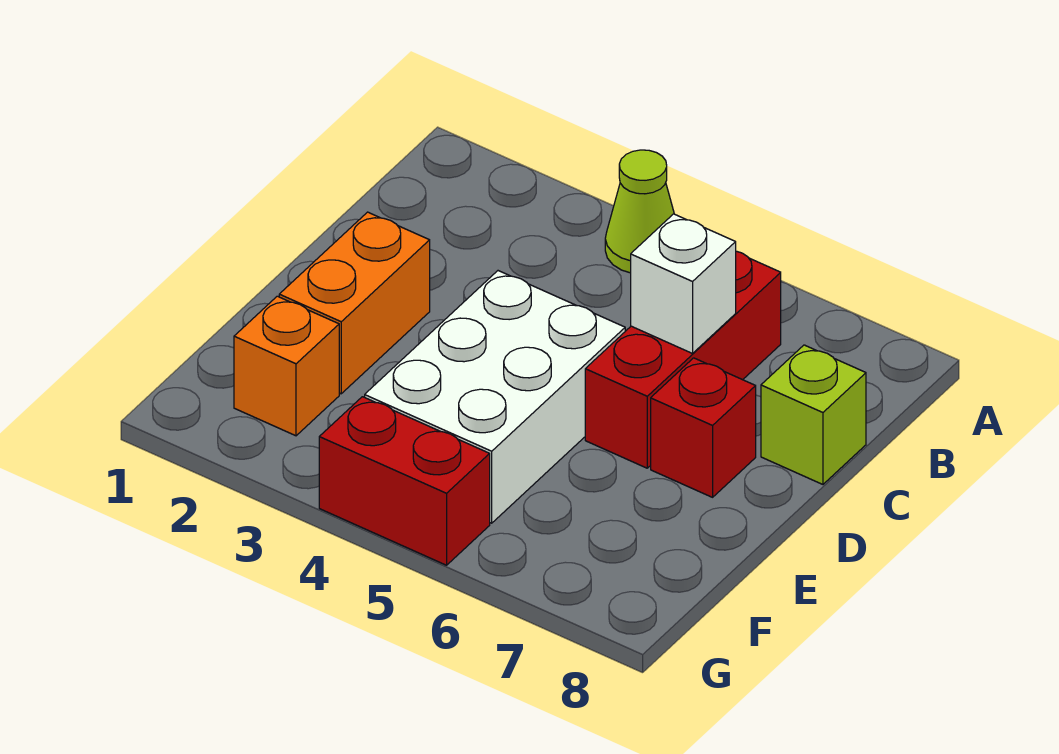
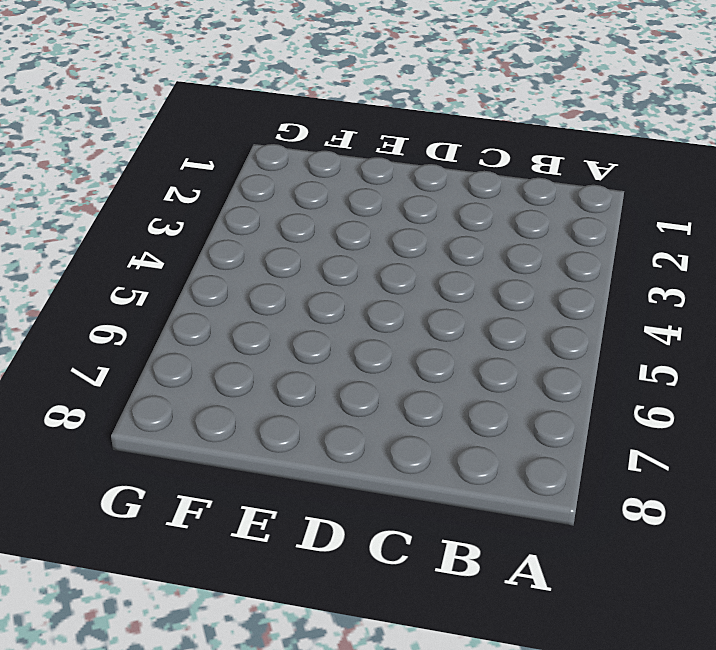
none -> lime cone A4 level 1
none -> red brick B6:D6 level 1

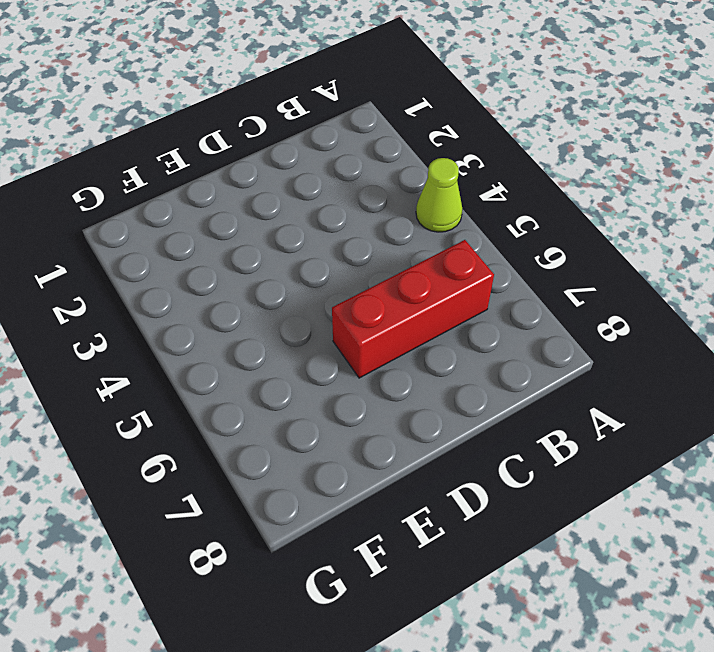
none -> lime brick C8 level 1
none -> orange brick D2:E2 level 1

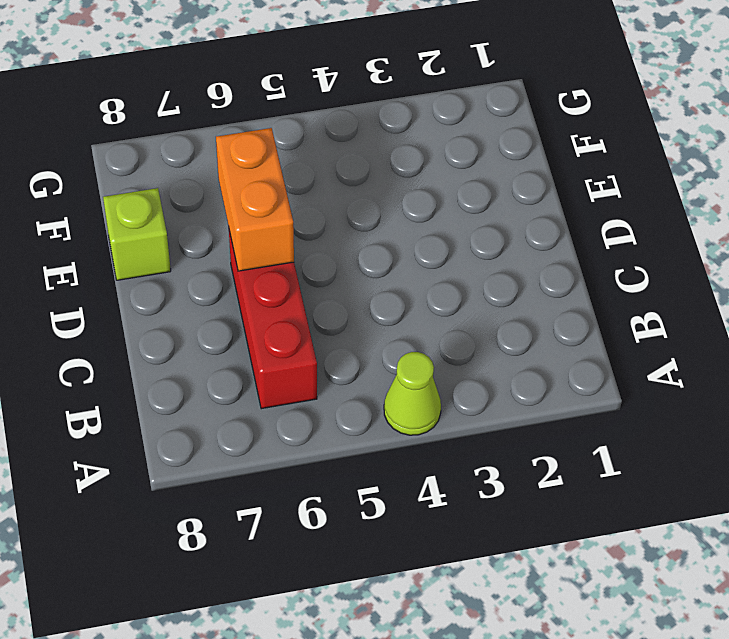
orange brick D6:E6 level 2 -> orange brick D2:E2 level 1
lime brick E8 level 1 -> lime brick C8 level 1
none -> white brick D4:F5 level 1
none -> red brick D7 level 1

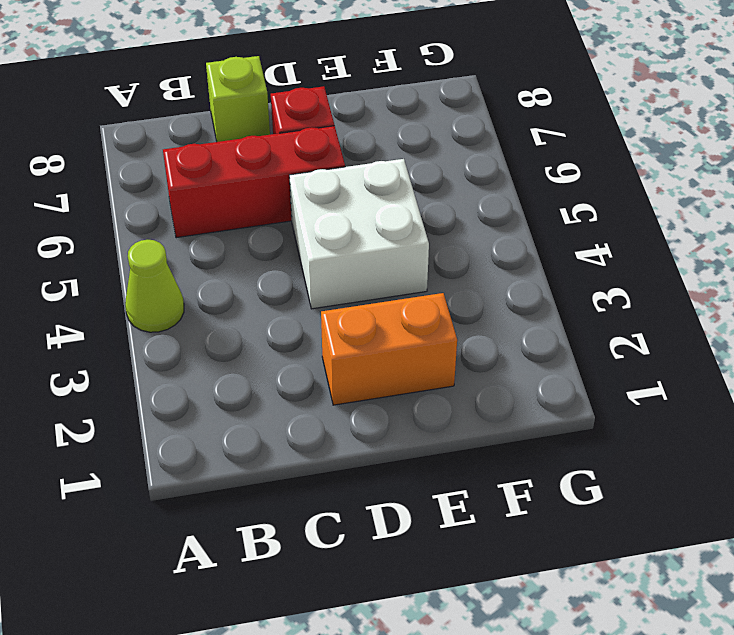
white brick D4:E5 level 1 -> white brick D4:F5 level 1
none -> orange brick F2 level 1
none -> red brick G4:G5 level 1

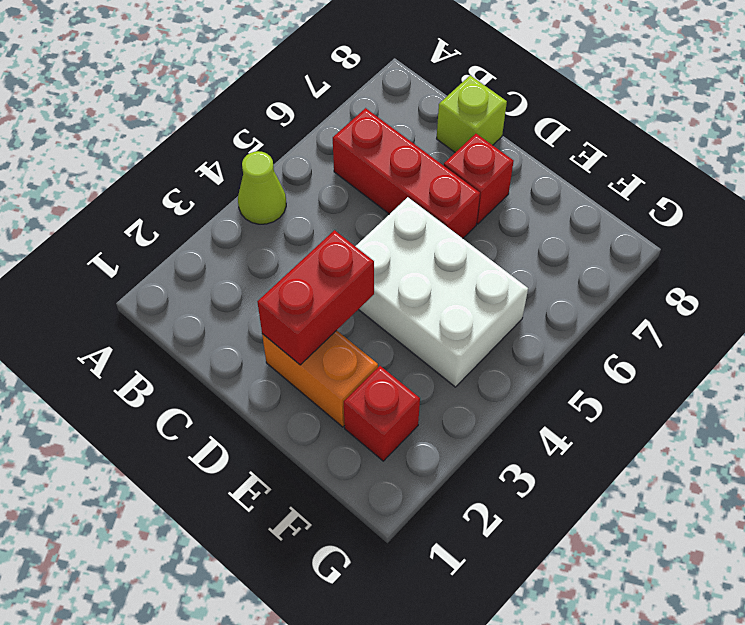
red brick D2:D3 level 2 -> red brick G4:G5 level 1
red brick F2 level 1 -> orange brick F2 level 1
none -> white brick C6 level 2

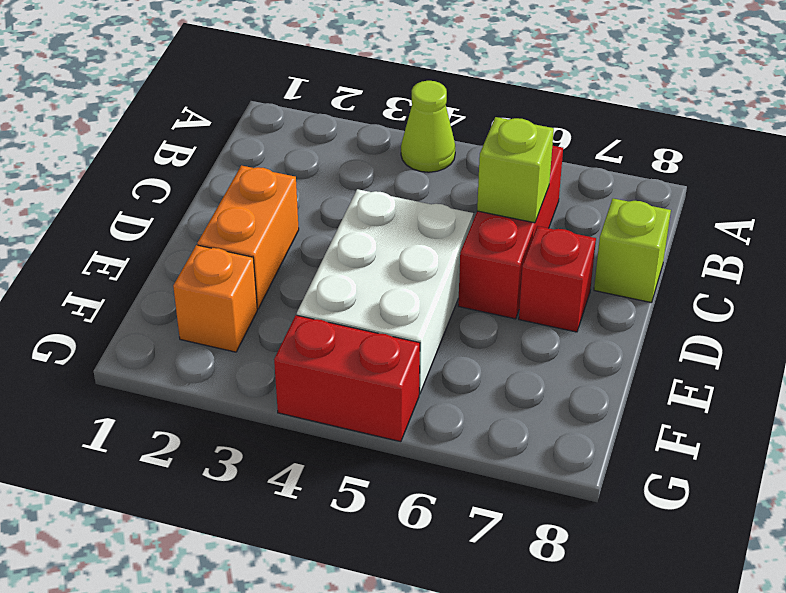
lime brick C6 level 2 -> white brick C6 level 2

